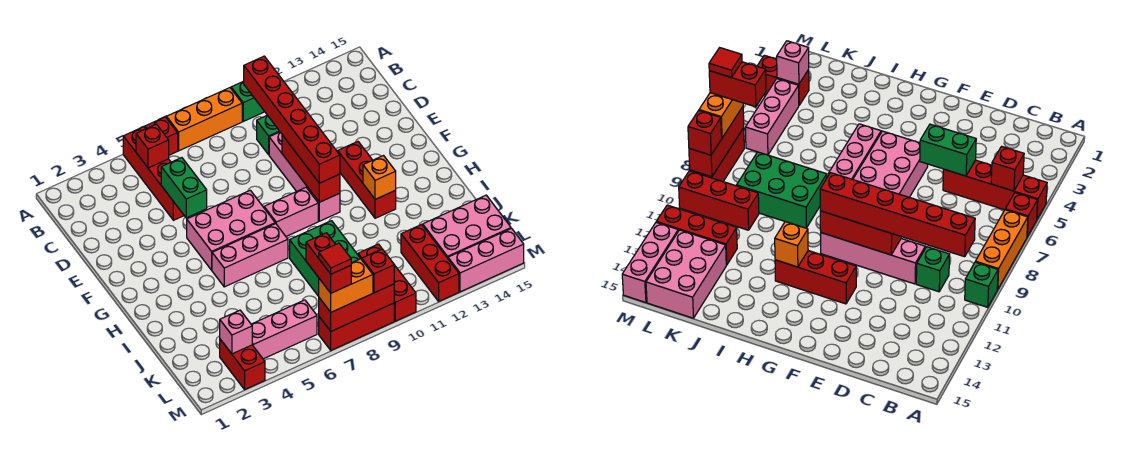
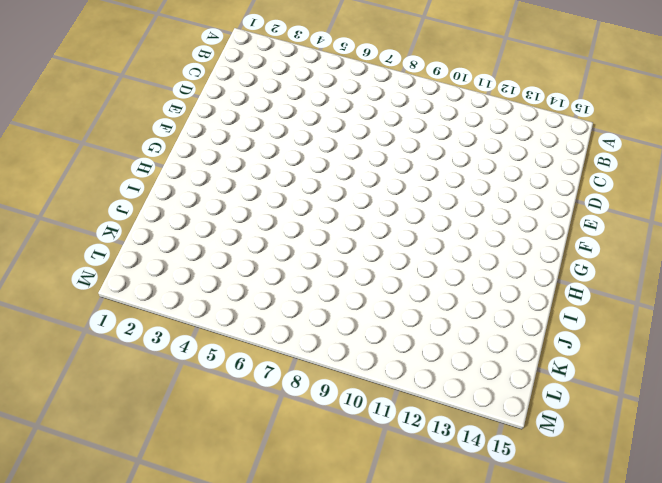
none -> red brick A5:D5 level 1
none -> red brick A6 level 1
none -> orange brick A7:A9 level 1

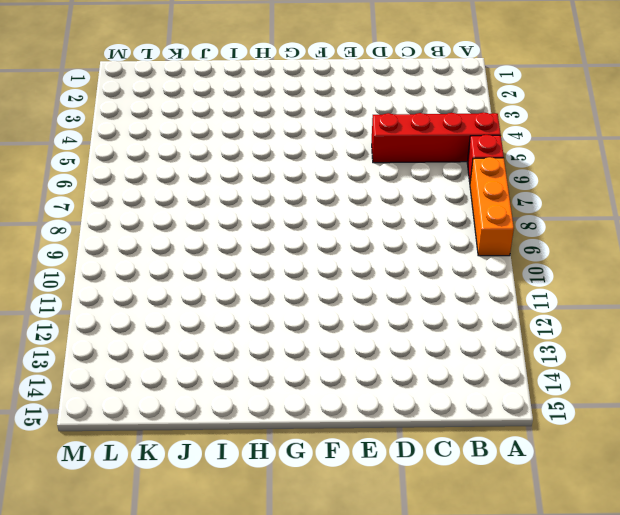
none -> green brick A10 level 1
none -> green brick C10 level 1
none -> pink brick D10:G10 level 1

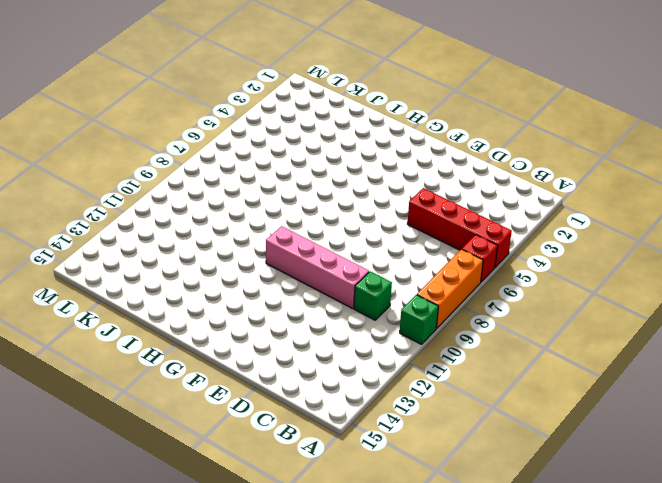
none -> pink brick F5:G7 level 1
none -> red brick F12:H12 level 1
none -> pink brick G8:G9 level 1

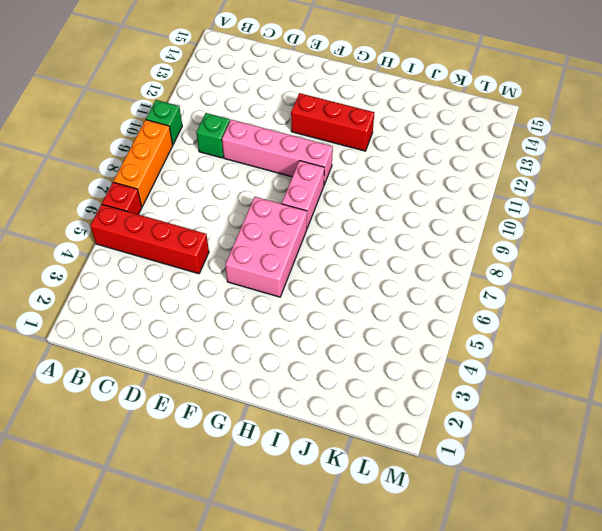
none -> pink brick H5:H7 level 1
none -> green brick I8:K9 level 1
none -> red brick K10:M10 level 1

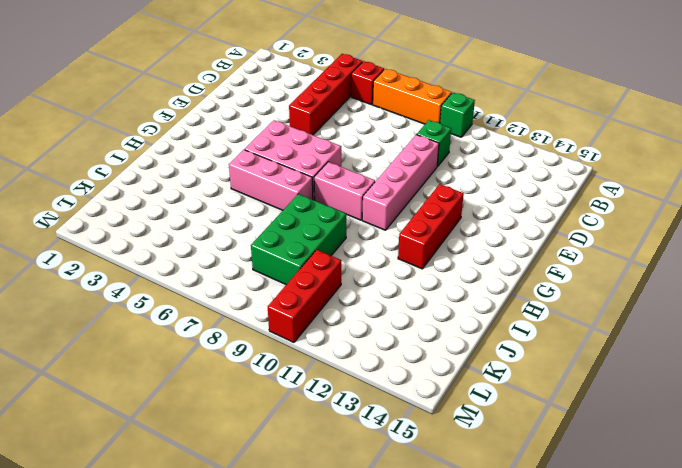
none -> red brick K12:M12 level 1
none -> pink brick K13:L15 level 1
none -> red brick L3:M3 level 1

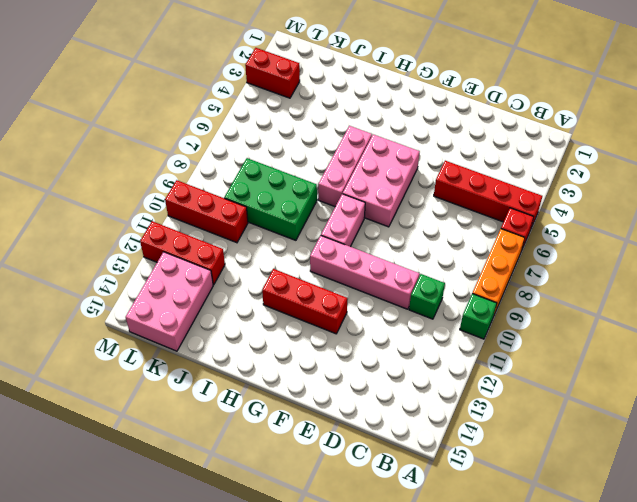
none -> pink brick L4:L6 level 1
none -> red brick M7:M9 level 1
none -> pink brick M13:M15 level 1

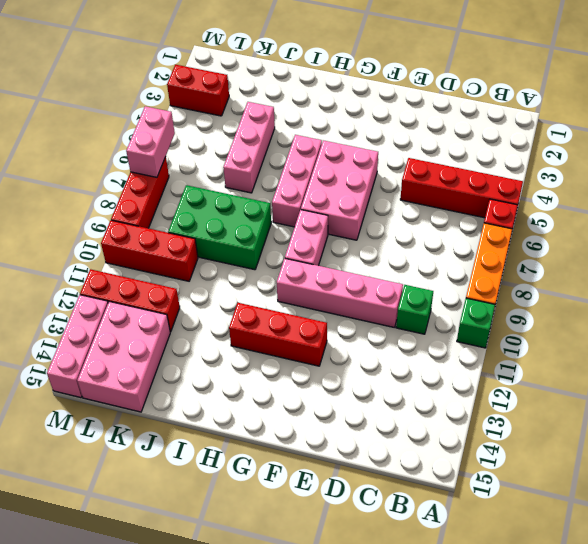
pink brick J4:J6 level 1 -> pink brick L4:L6 level 1
pink brick M6:M7 level 2 -> red brick M7:M9 level 2
none -> red brick B5 level 2
none -> green brick D5:E5 level 2
none -> red brick E10:G10 level 2

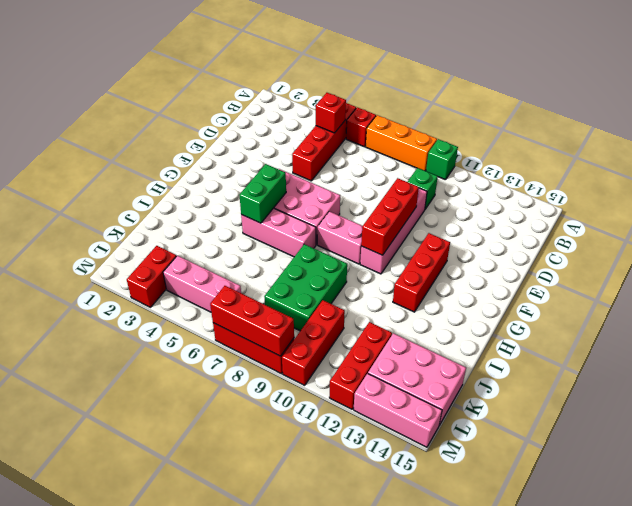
green brick G5:H5 level 2 -> green brick D5:E5 level 2
none -> orange brick H12 level 2
none -> pink brick L3 level 2
none -> red brick B10:G10 level 3

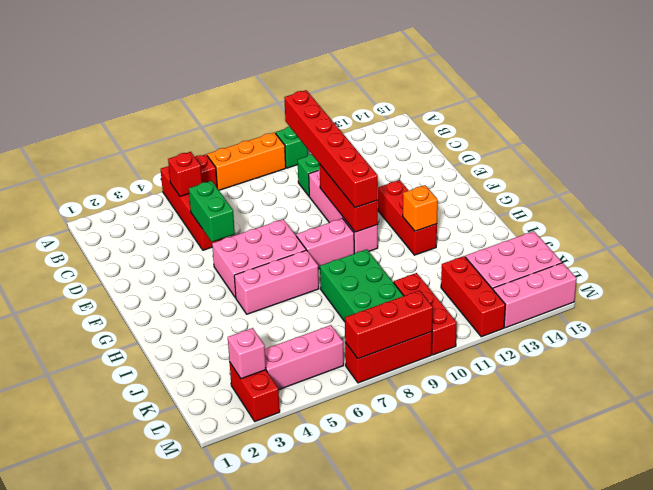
none -> orange brick M7:M8 level 3
none -> red brick M9 level 3
none -> red brick L7:M7 level 4

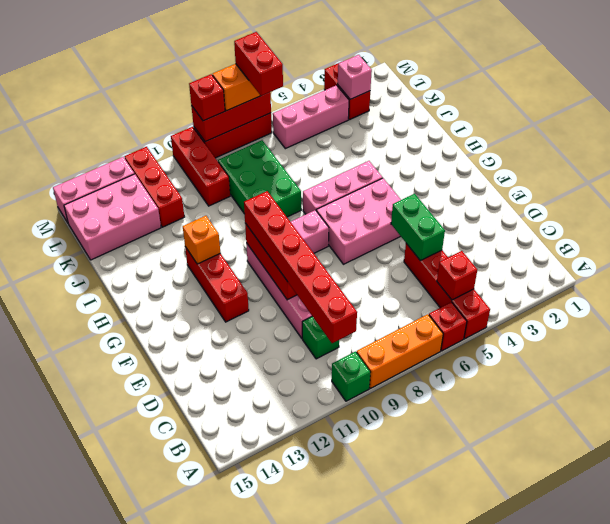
none -> red tile M7 level 5

